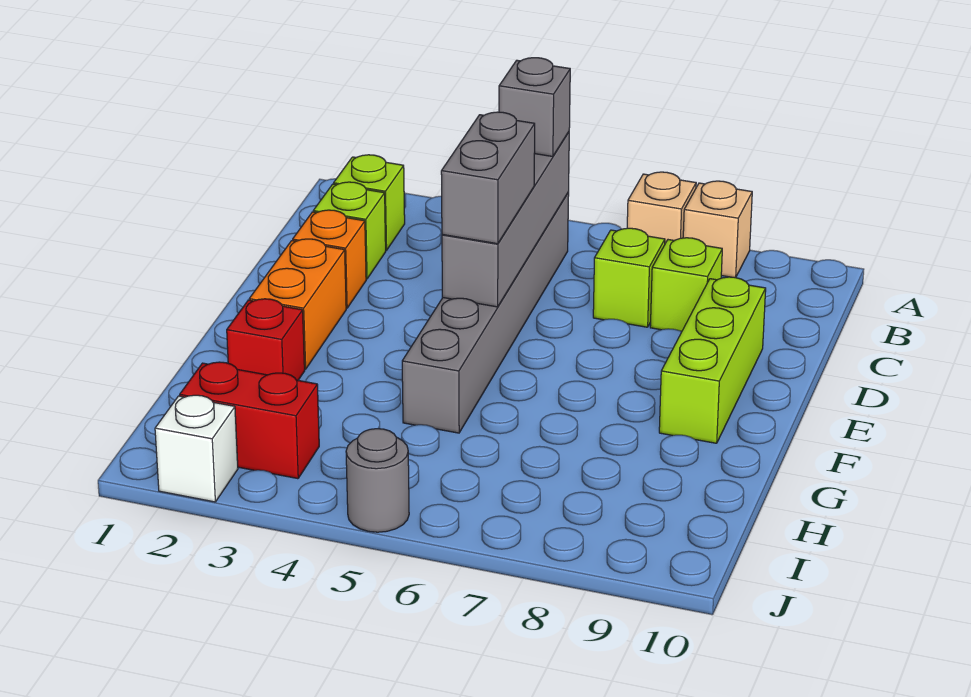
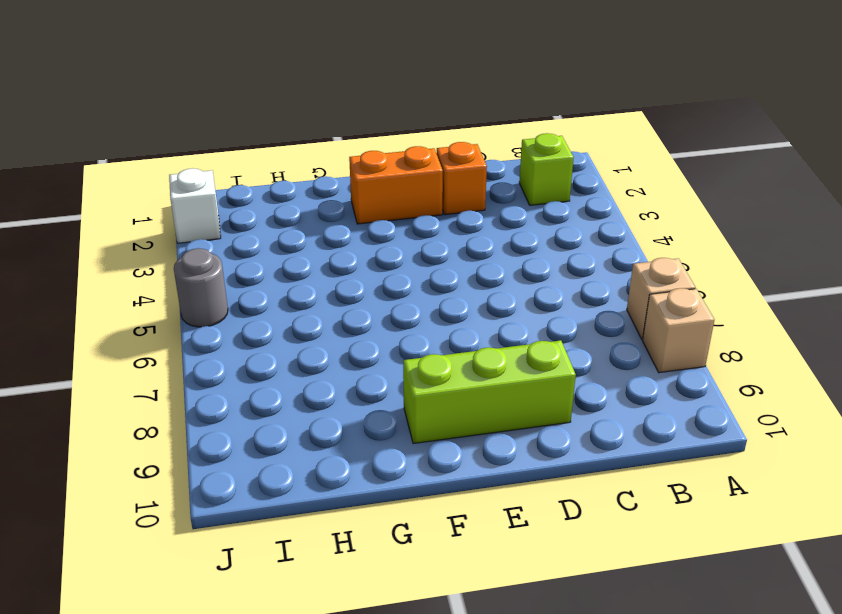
none -> grey brick B5:G5 level 1
none -> lime brick C2 level 1
none -> lime brick C7 level 1

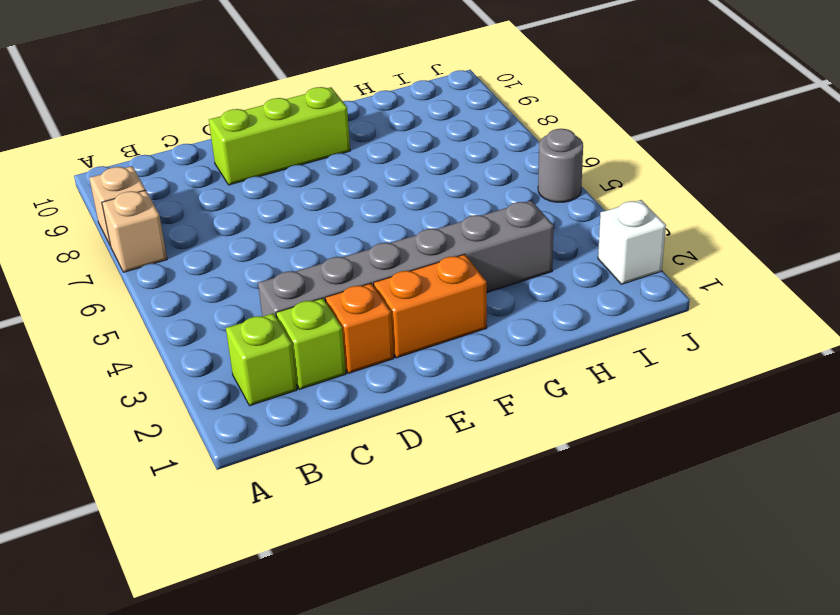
grey brick C3:H3 level 1 -> grey brick B5:G5 level 1
none -> lime brick C7 level 1
none -> lime brick C8 level 1
none -> red brick G2 level 1

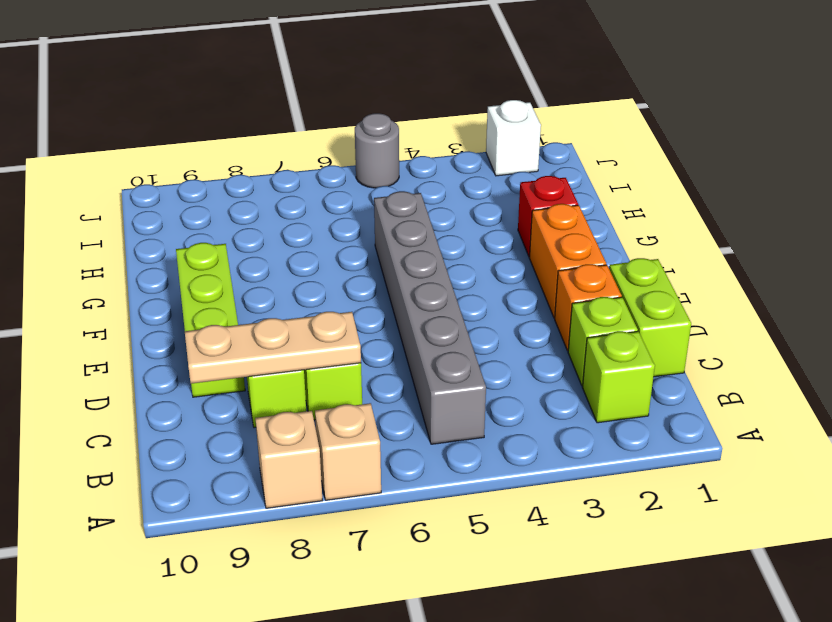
lime brick C1:D1 level 1 -> none
tan plate C7:C9 level 2 -> none
none -> red brick I2:I3 level 1
none -> grey brick B5:E5 level 2
none -> grey brick B5 level 3

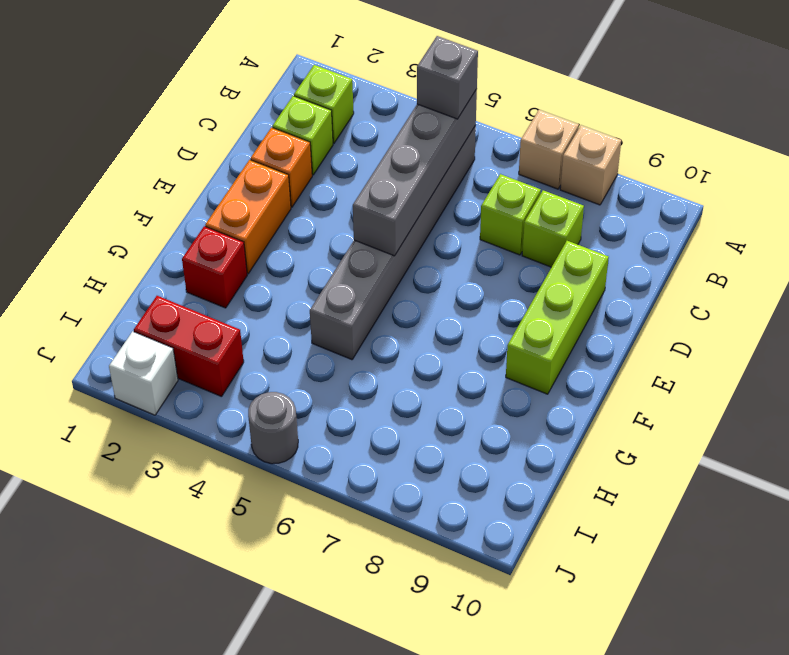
none -> grey brick D5:E5 level 3

